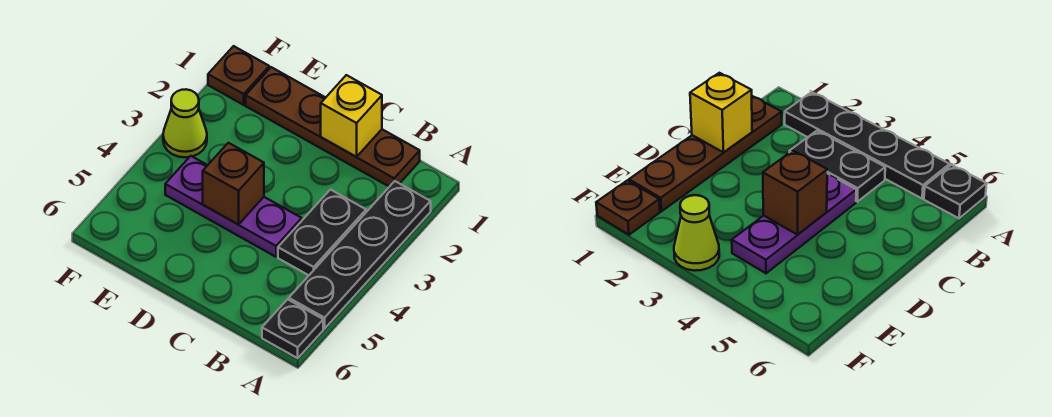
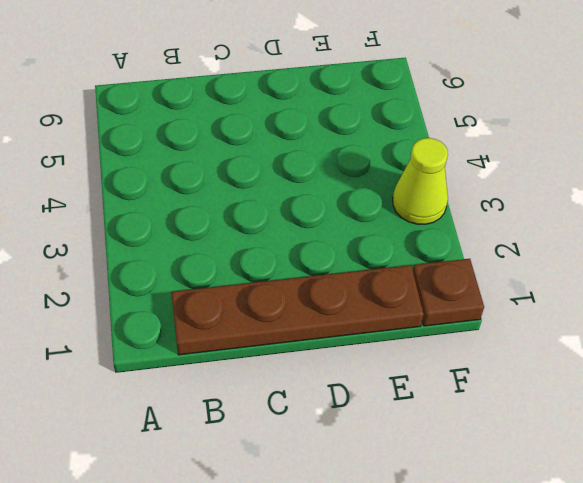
none -> black plate A2:A5 level 1
none -> black plate A6 level 1

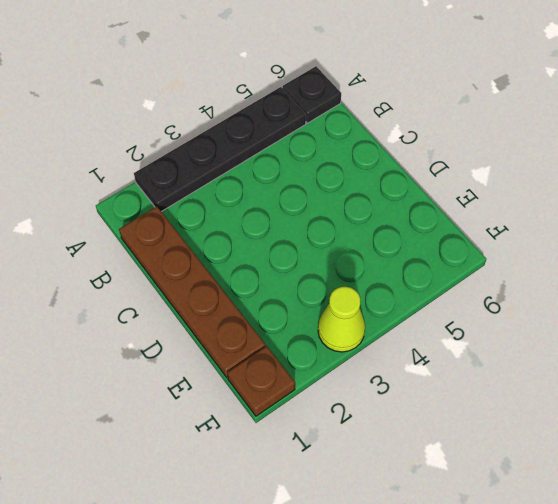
none -> black plate B3:B4 level 1
none -> purple plate C4:E4 level 1

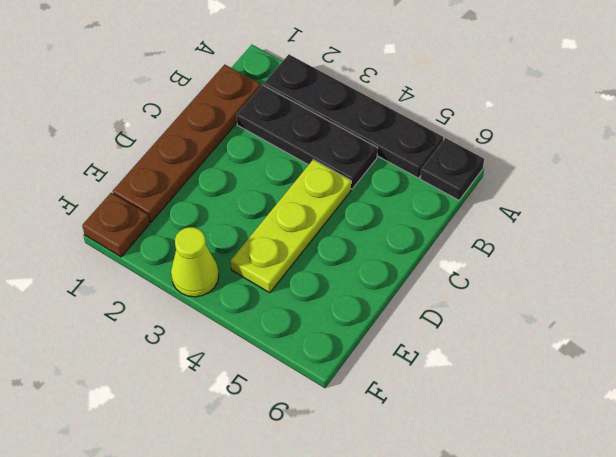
black plate B2:B4 level 1 -> black plate B3:B4 level 1
lime plate C4:E4 level 1 -> purple plate C4:E4 level 1
none -> yellow brick C1 level 2
none -> brown brick D4 level 2

